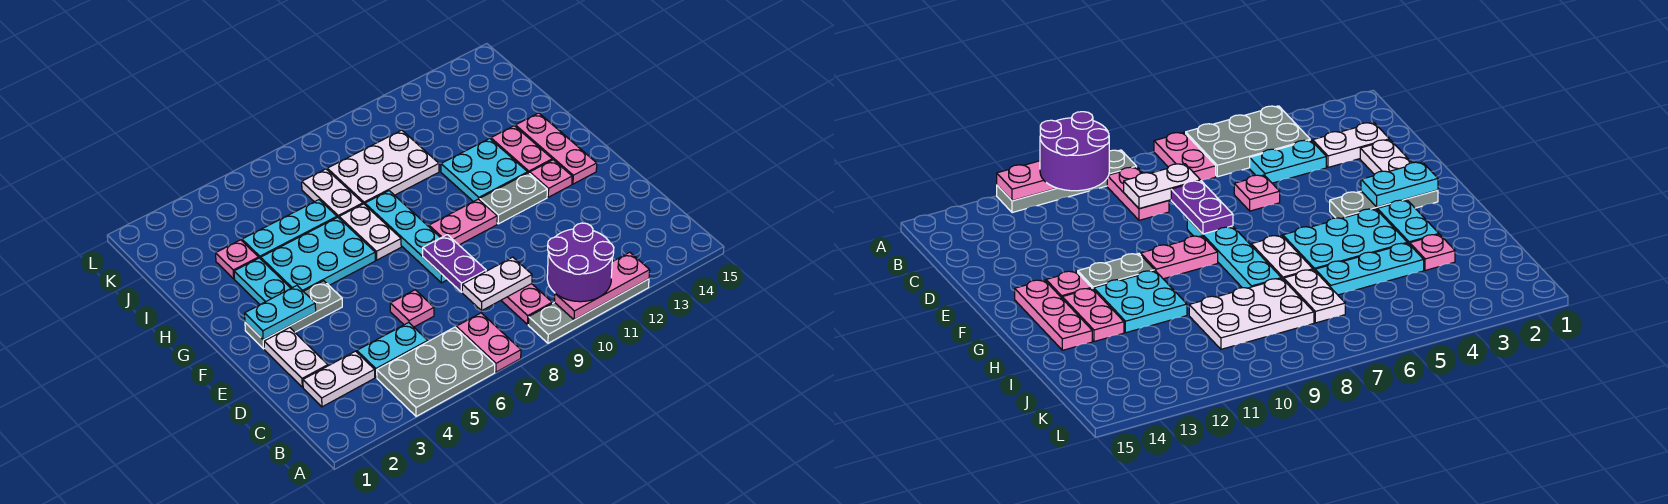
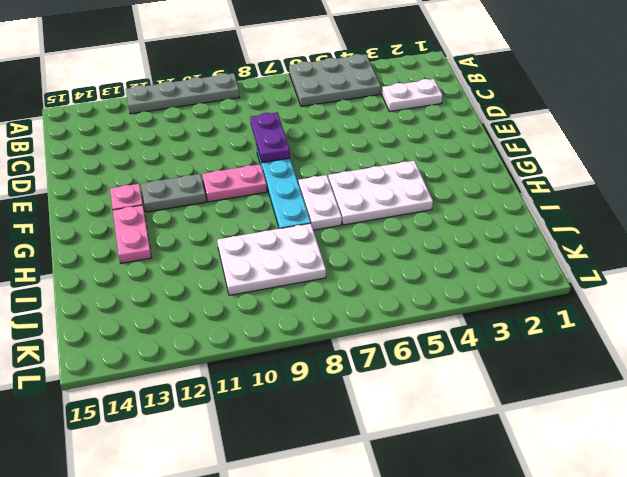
white plate G4:H6 level 1 -> cyan plate G4:H6 level 1
none -> pink plate A7:B7 level 1
none -> pink plate B9:C9 level 1
none -> cyan plate C4:C5 level 1

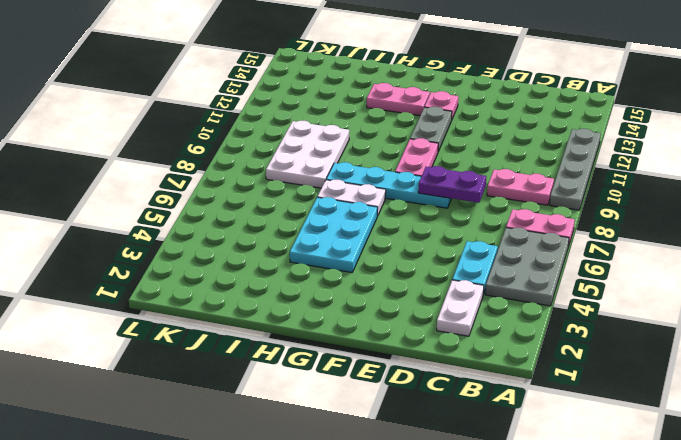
none -> white plate D2:E2 level 1
none -> pink plate D6 level 1
none -> grey plate F2:F4 level 1

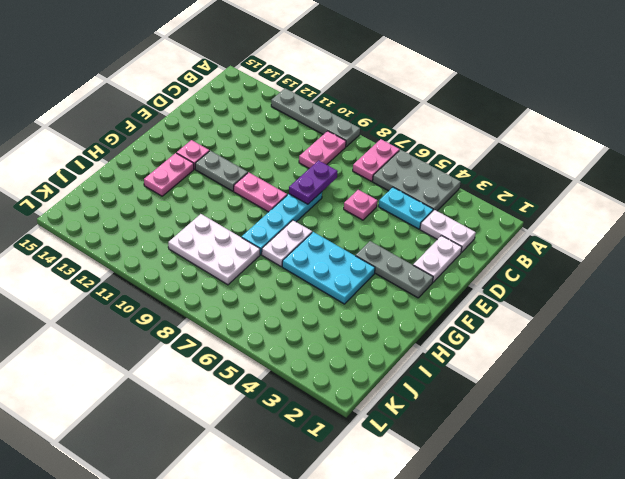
none -> pink plate F14:H14 level 1
none -> cyan plate G3:H3 level 1
none -> cyan plate G11:H12 level 1

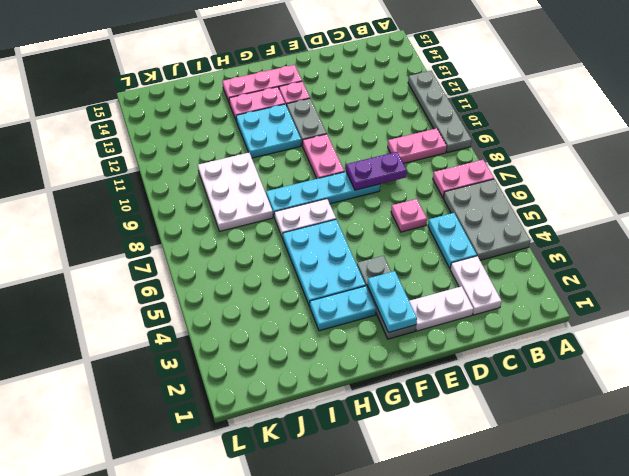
none -> pink plate I3 level 1
none -> cyan plate I4:I6 level 1
none -> white plate I7:J7 level 1

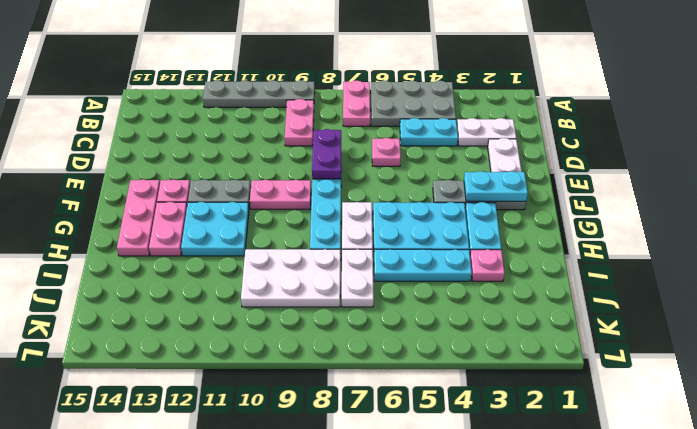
none -> pink plate A10:A12 level 2
none -> white plate C8:C9 level 2
none -> purple round brick A10:B11 level 3

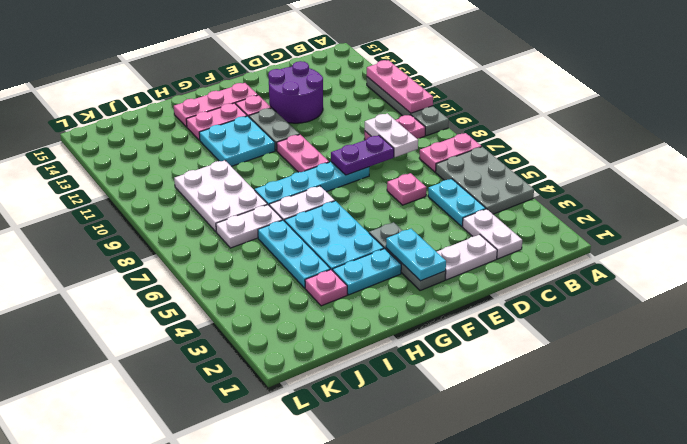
purple round brick D12:E13 level 1 -> purple round brick A10:B11 level 3

